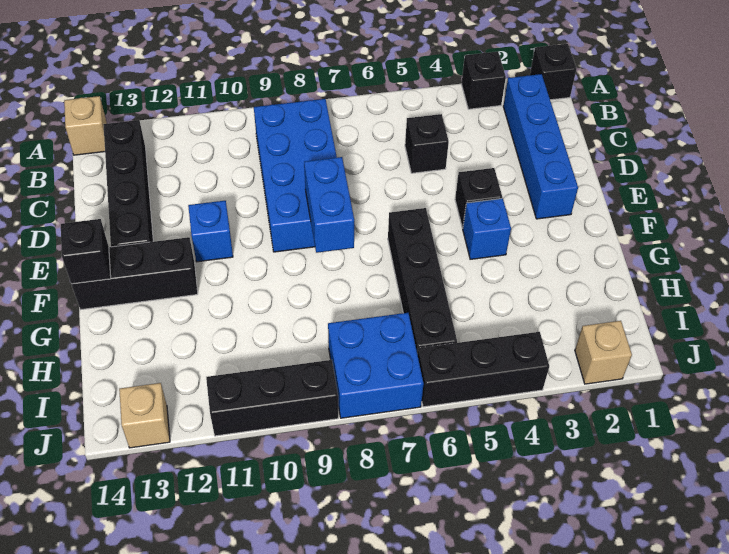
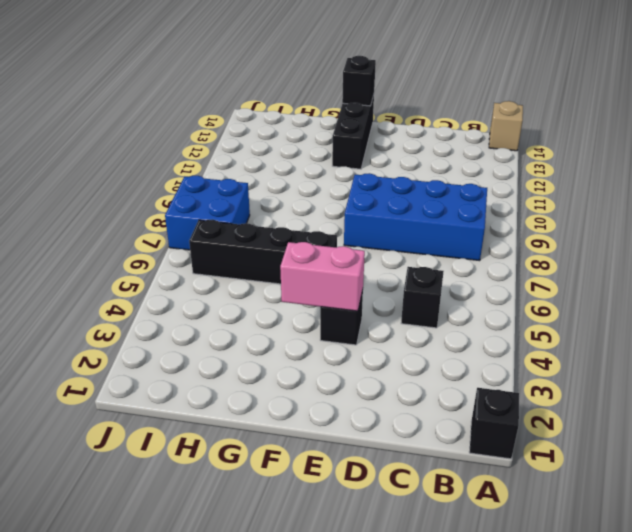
pink brick E4:F4 level 2 -> none
none -> black brick A3 level 1
none -> blue brick B2:E2 level 1
none -> black brick B13:E13 level 1

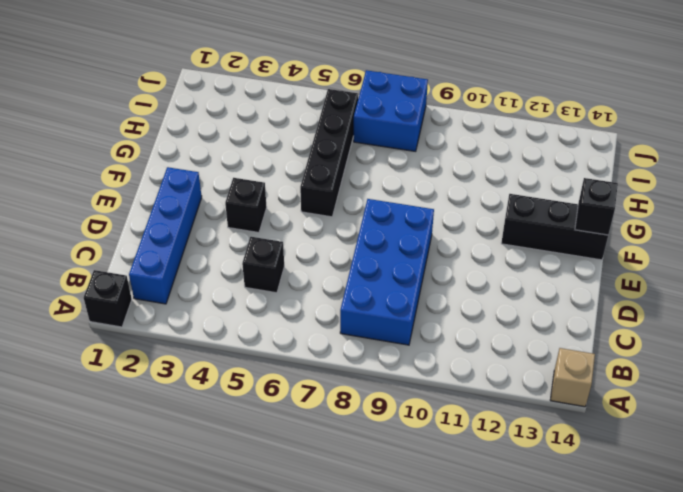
none -> black brick A3 level 1
none -> black brick B13:E13 level 1
none -> blue brick E11 level 1

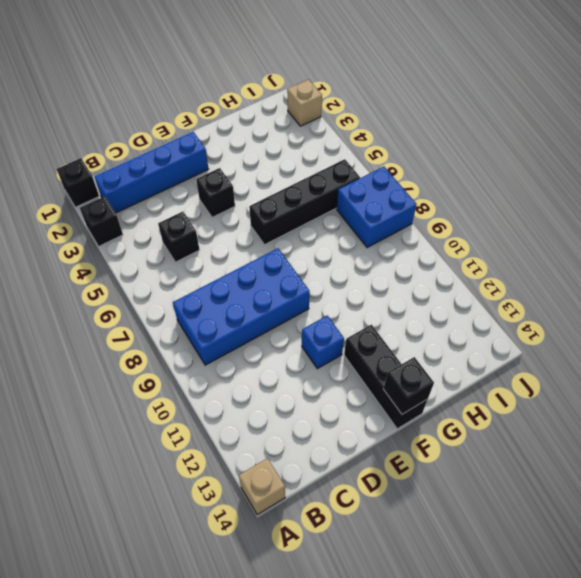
none -> black brick B13:E13 level 1
none -> blue brick F4 level 1
none -> black brick J4:J6 level 1

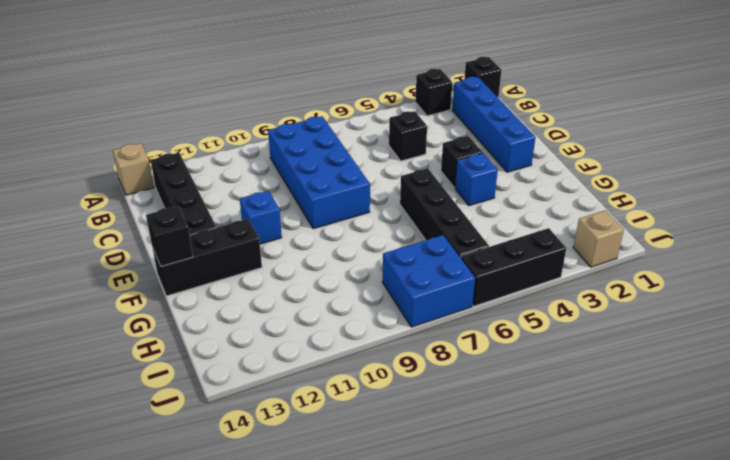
none -> black brick J9:J11 level 1
none -> tan brick J13 level 1
none -> blue brick E8:F8 level 2

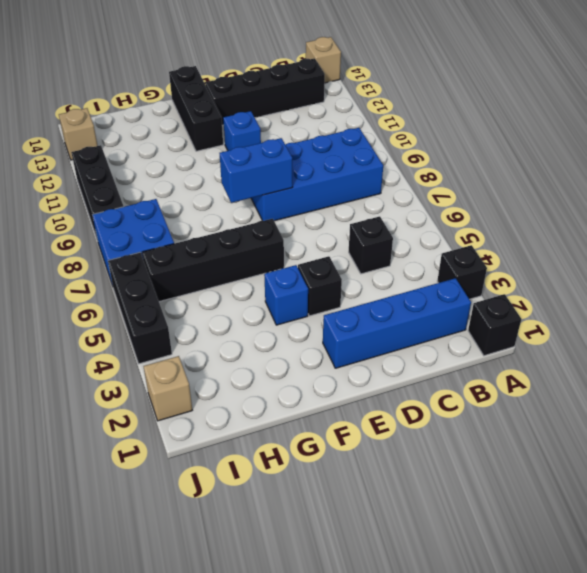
none -> black brick F14 level 2

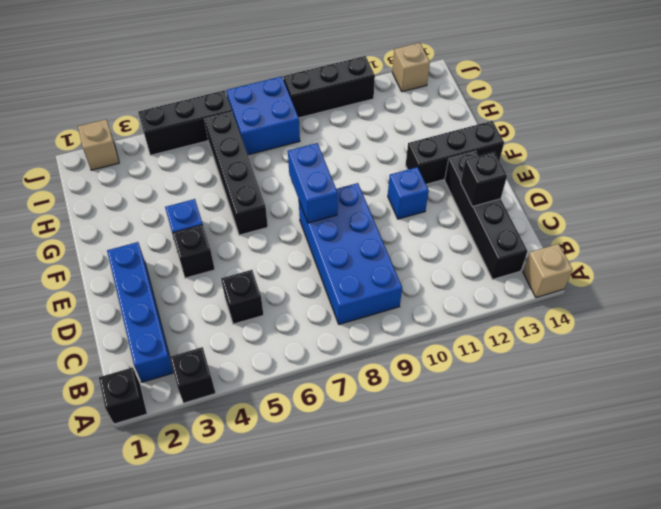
black brick D13 level 2 -> black brick F14 level 2

